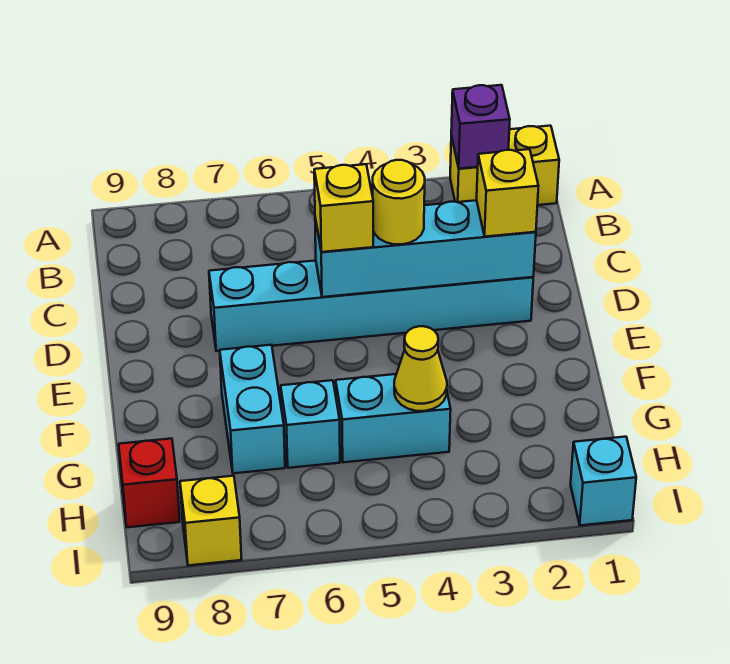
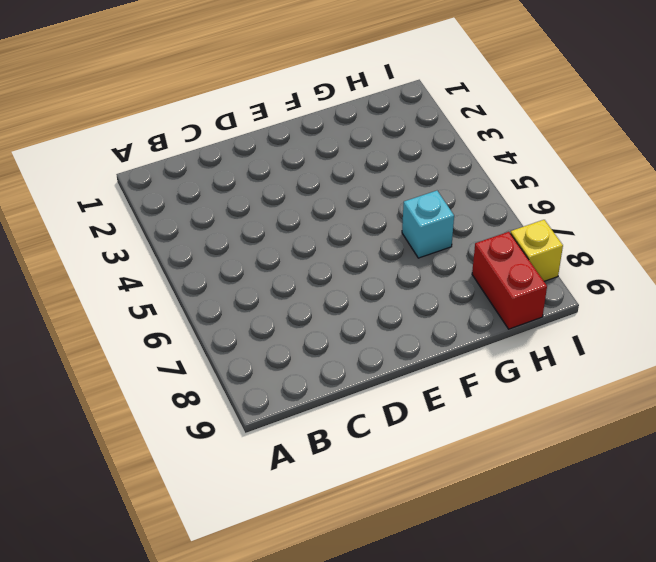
red brick H8:H9 level 1 -> red brick H9 level 1
none -> yellow brick A1:A2 level 1
none -> cyan brick D2:D7 level 1
none -> cyan brick F7:G7 level 1

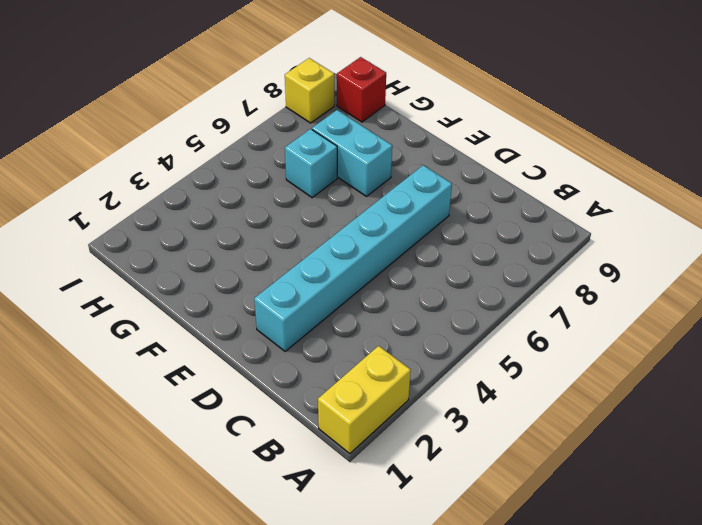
none -> cyan brick G4:G5 level 1
none -> cyan brick I1 level 1
none -> purple brick A2 level 2

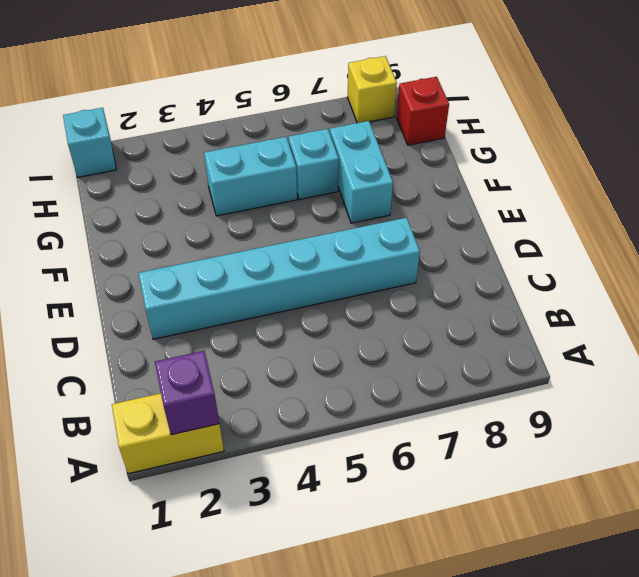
none -> cyan brick D2:D5 level 2
none -> yellow cone G4 level 2
none -> yellow brick D2 level 3

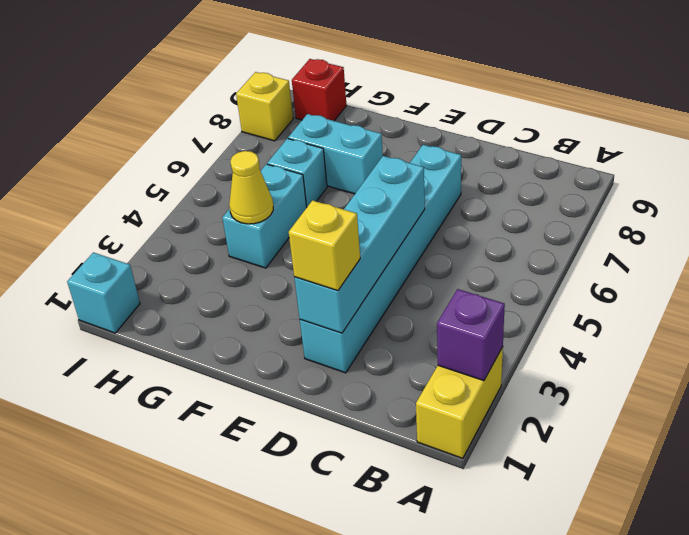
none -> yellow round brick D4 level 3
none -> yellow brick D5 level 3

